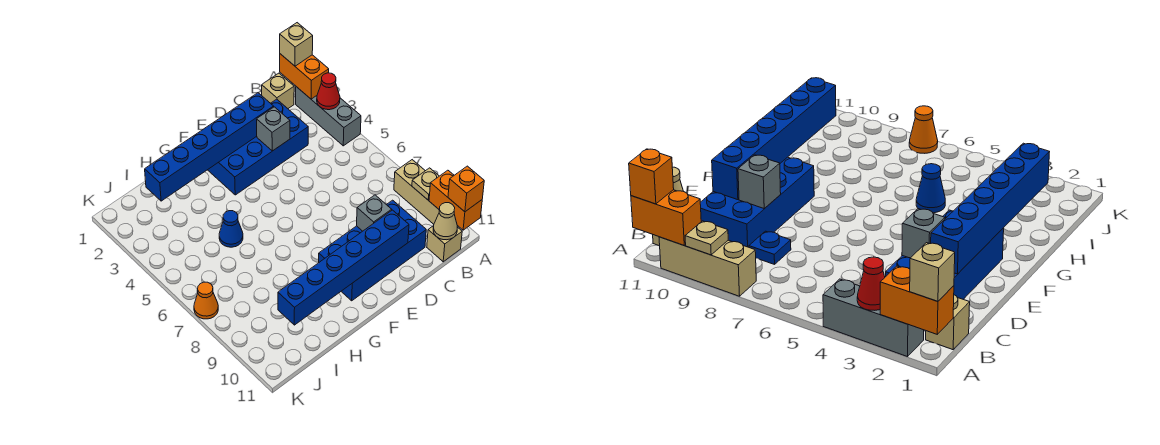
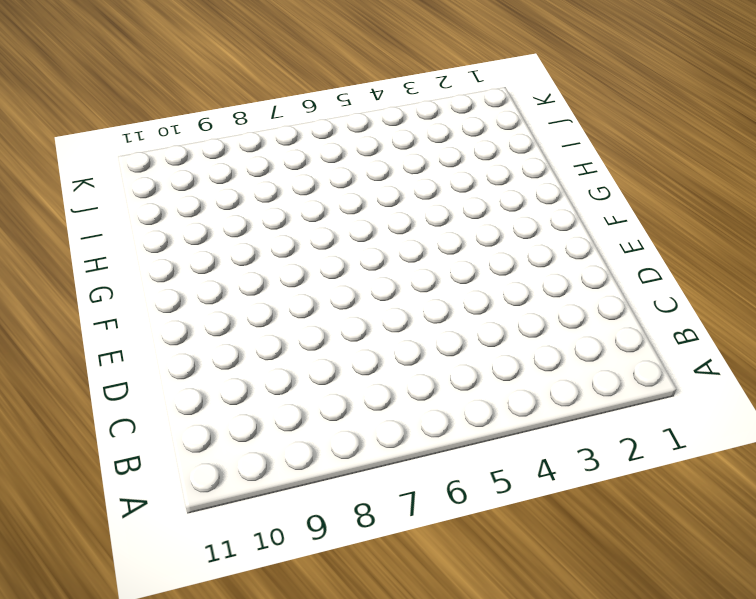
none -> grey brick A2:A4 level 1
none -> tan brick A8:A10 level 1
none -> tan brick B1 level 1

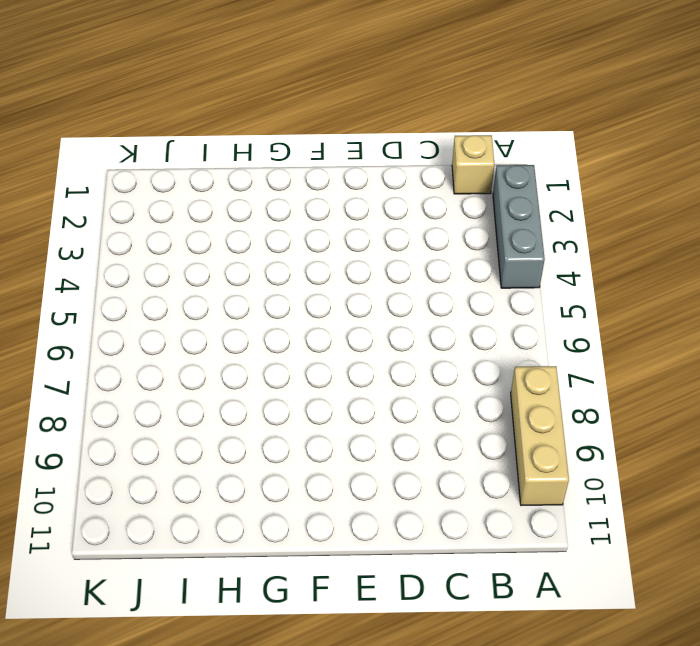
none -> tan brick B11 level 1
none -> blue brick C2:F3 level 1
none -> blue plate C8 level 1

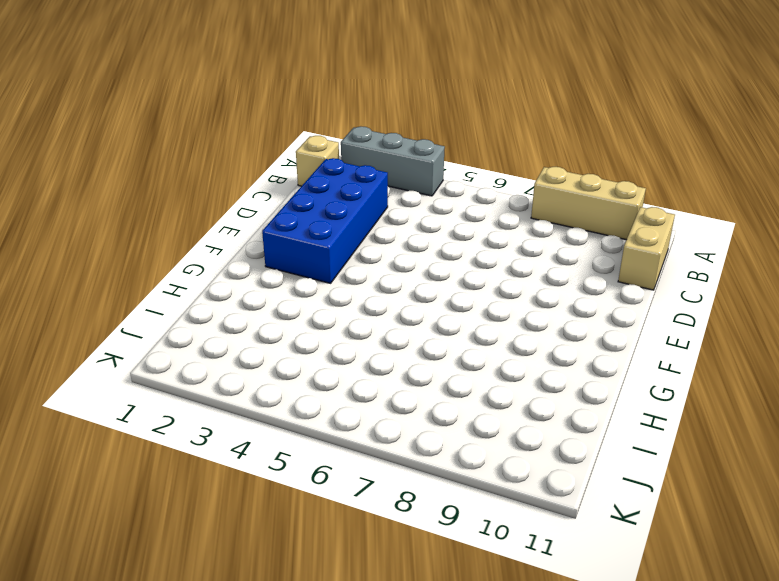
tan brick B11:C11 level 1 -> tan brick B11 level 1
none -> blue plate C8 level 1
none -> blue brick C9:F10 level 1
none -> blue cone H5 level 1

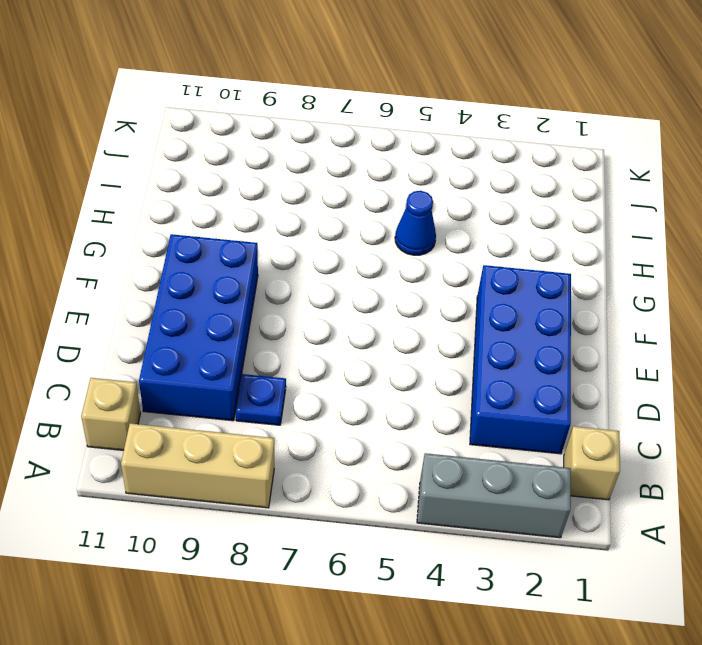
none -> orange cone K7 level 1
none -> orange brick A1:A2 level 2
none -> red cone A3 level 2

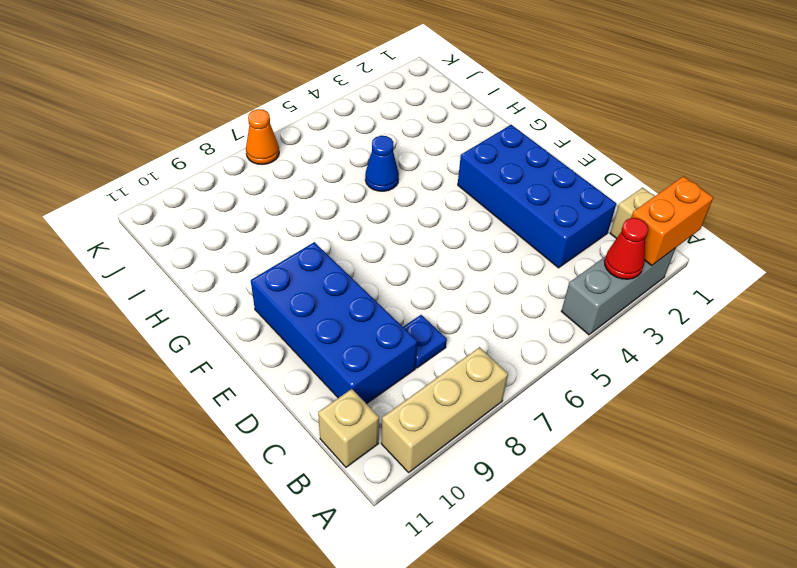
none -> tan plate A9 level 2
none -> orange brick A10:A11 level 2
none -> tan cone B11 level 2

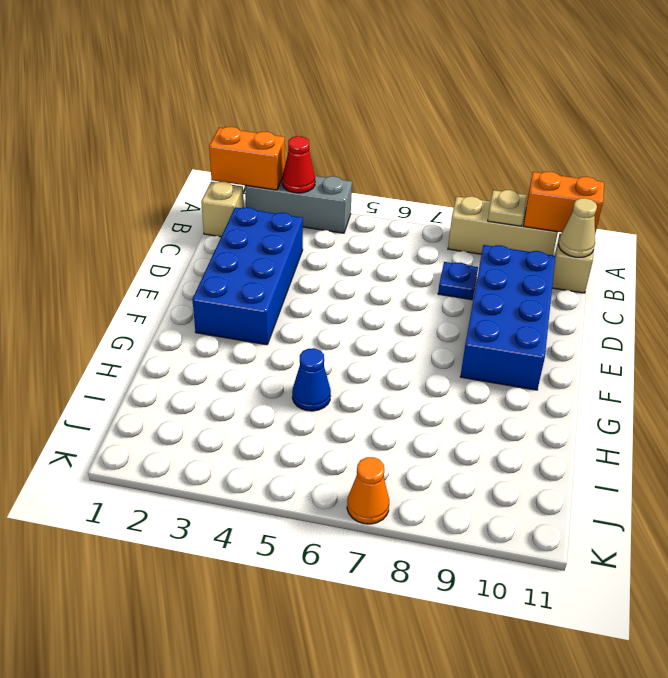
none -> blue brick D2:I2 level 2
none -> grey brick D3 level 2
none -> grey brick D9 level 2

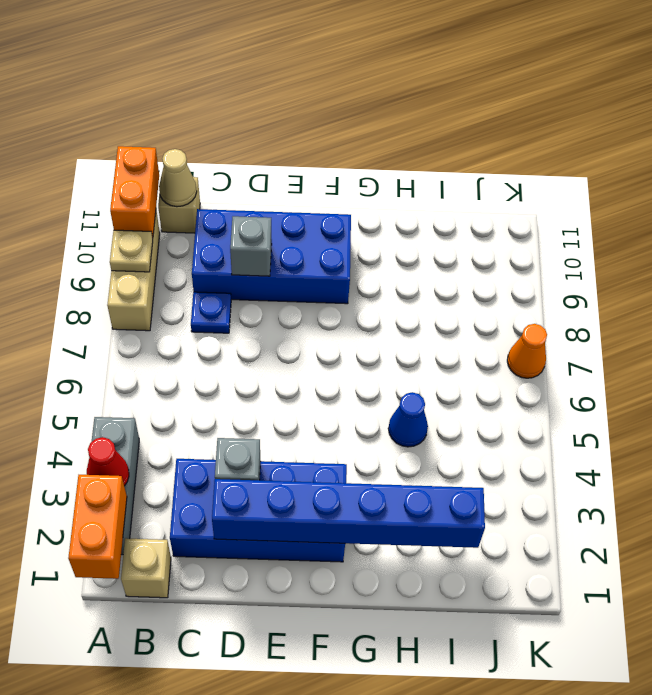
none -> blue brick D10:I10 level 2
none -> tan brick A1 level 3
none -> orange brick A11 level 3

